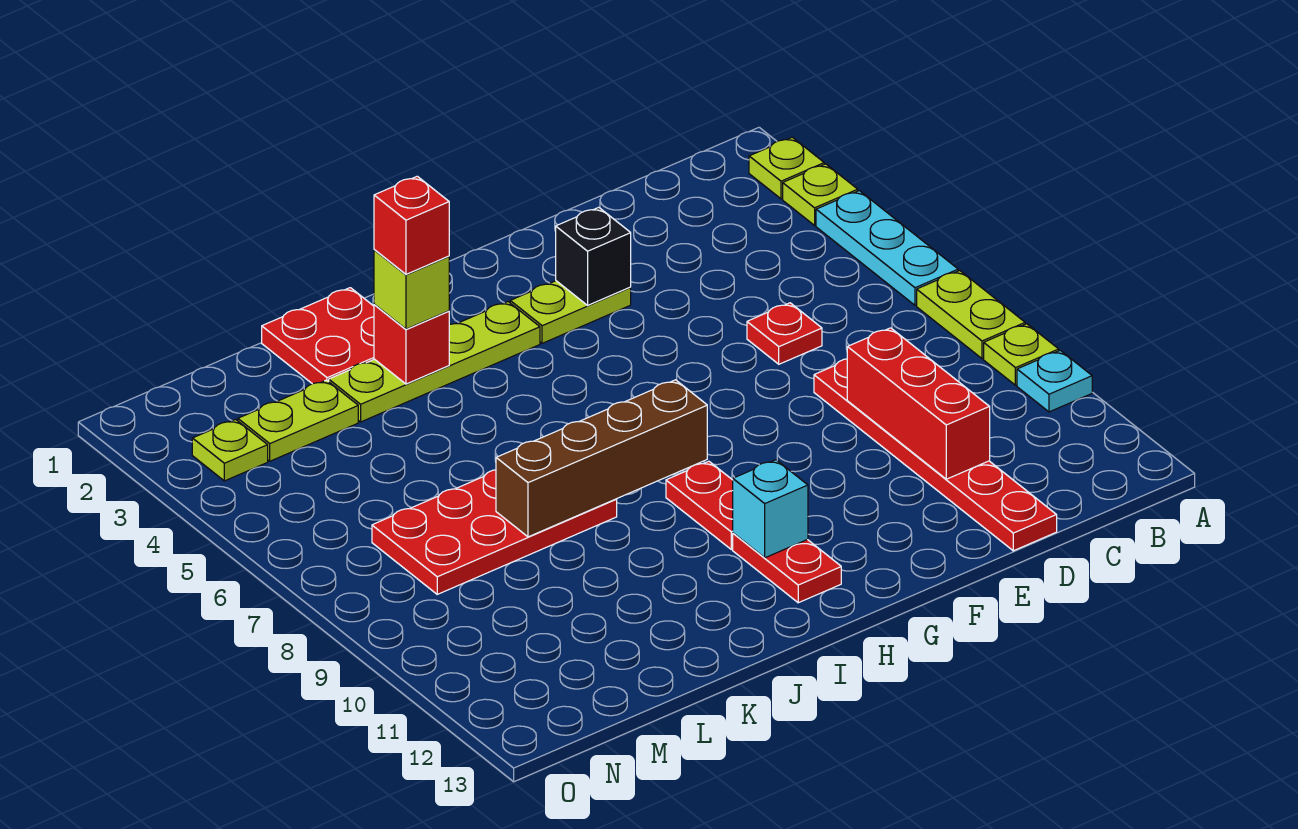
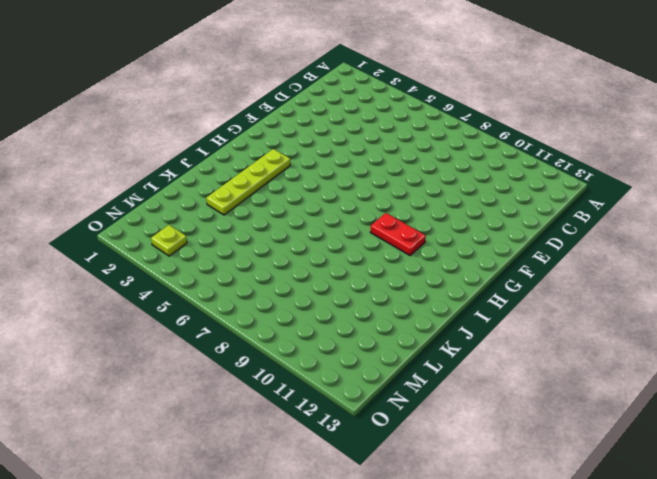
none -> lime plate A2 level 1
none -> lime plate A3 level 1
none -> cyan plate A4:A6 level 1

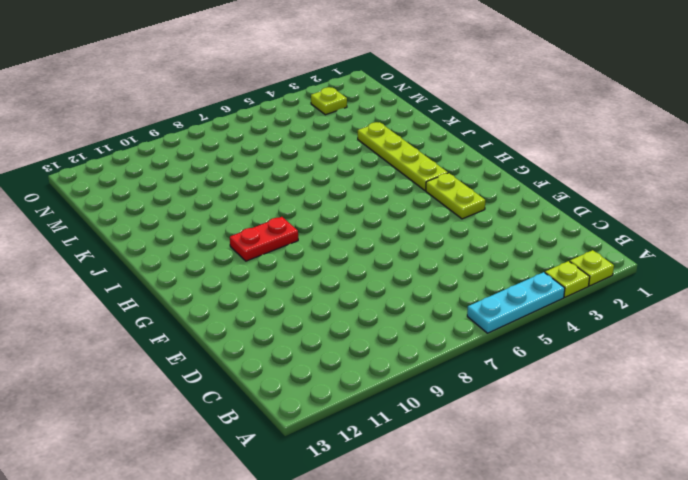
none -> lime plate A7:A8 level 1
none -> lime plate A9 level 1
none -> cyan plate A10 level 1

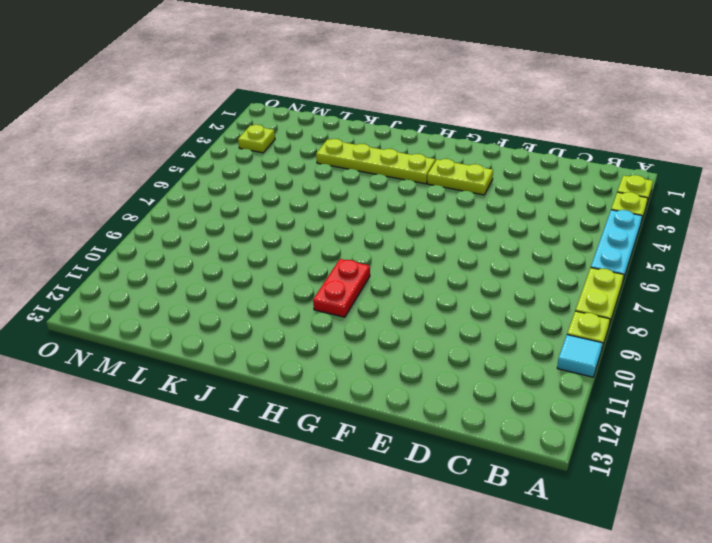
cyan tile A10 level 1 -> cyan plate A10 level 1
none -> red plate D6 level 1
none -> red plate D8:D13 level 1
none -> red plate H11:H12 level 1

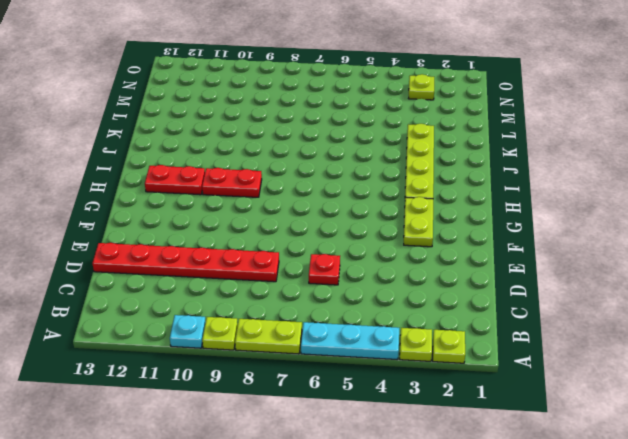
none -> red plate J1:K2 level 1
none -> red plate J7:M8 level 1
none -> lime plate L3:M3 level 1

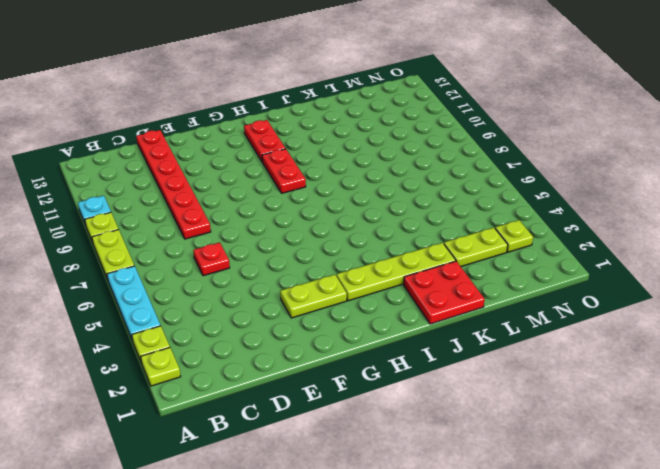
none -> red plate J7:M8 level 1
none -> red brick D9:D11 level 2
none -> black brick F3 level 2

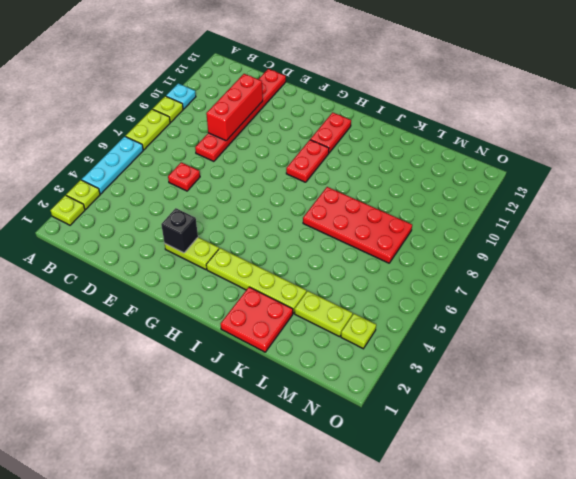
none -> brown brick H8:K8 level 2
none -> cyan brick H11 level 2
none -> red brick J3 level 2

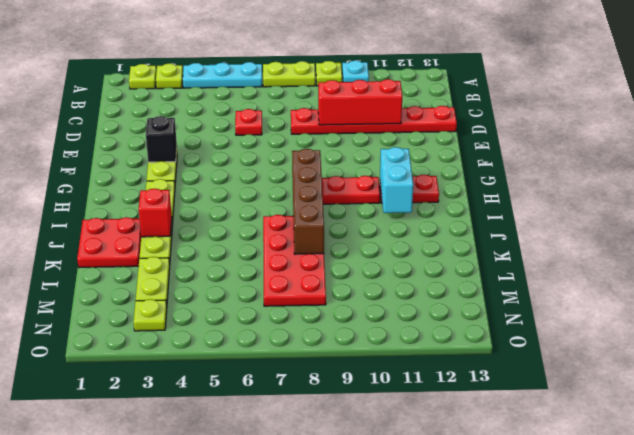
cyan brick H11:I11 level 2 -> cyan brick H11 level 2
none -> lime brick J3 level 3
none -> red brick J3 level 4

